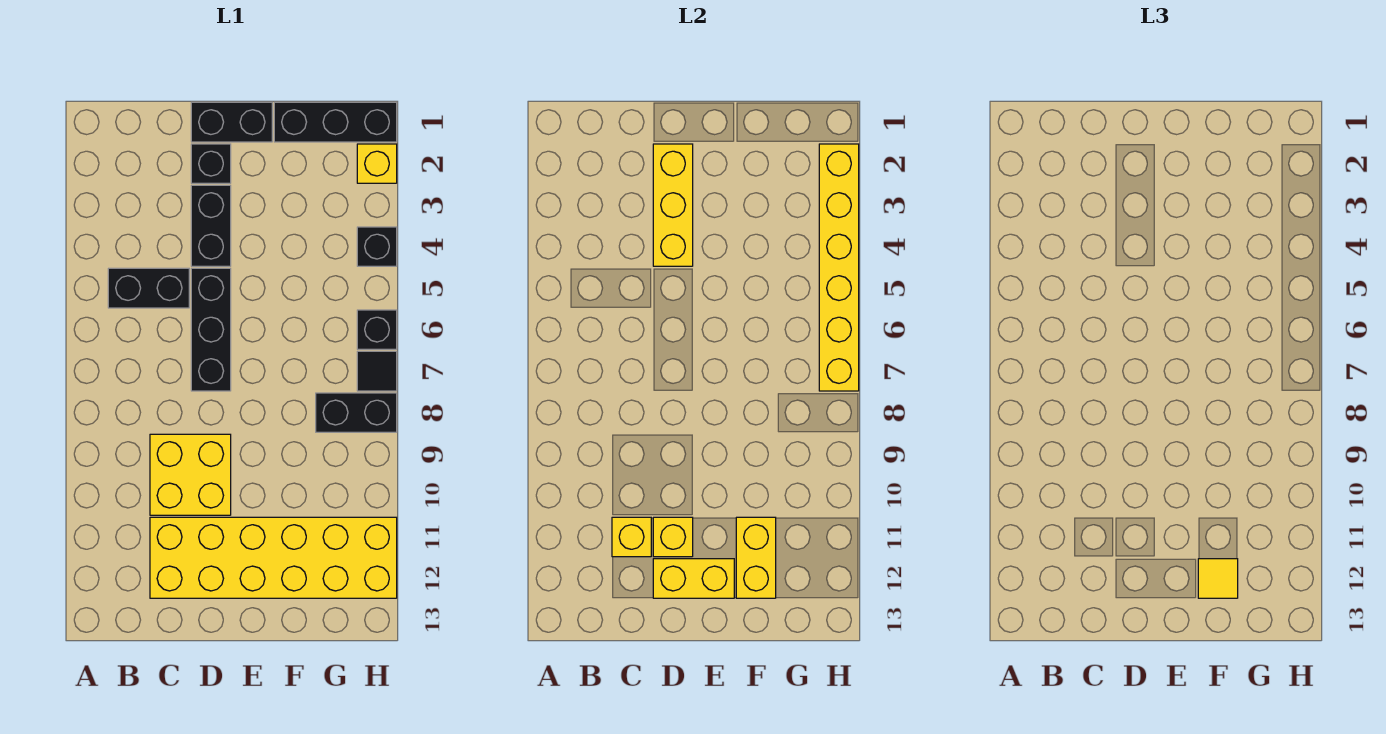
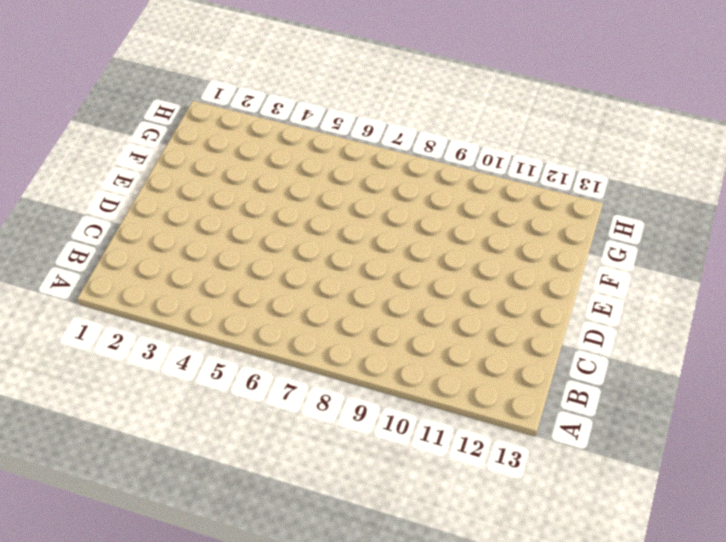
none -> black brick B5:C5 level 1
none -> yellow brick C9:D10 level 1
none -> yellow brick C11:H12 level 1

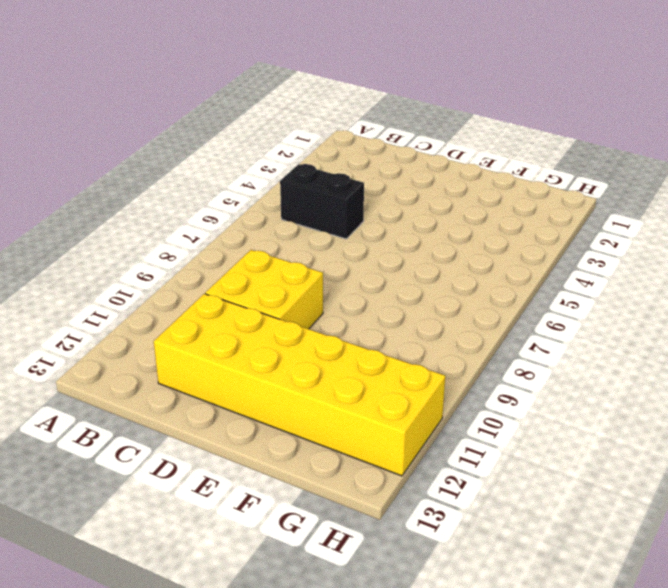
none -> black brick D1:E1 level 1
none -> black brick D2 level 1
none -> black brick D3:D4 level 1

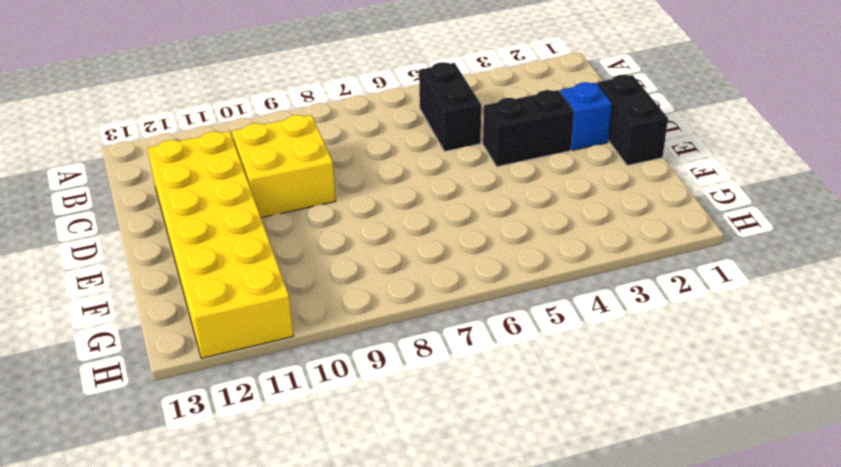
blue brick D2 level 1 -> black brick D2 level 1
none -> black brick D5:D7 level 1
none -> black brick F1:H1 level 1
none -> black brick G8:H8 level 1

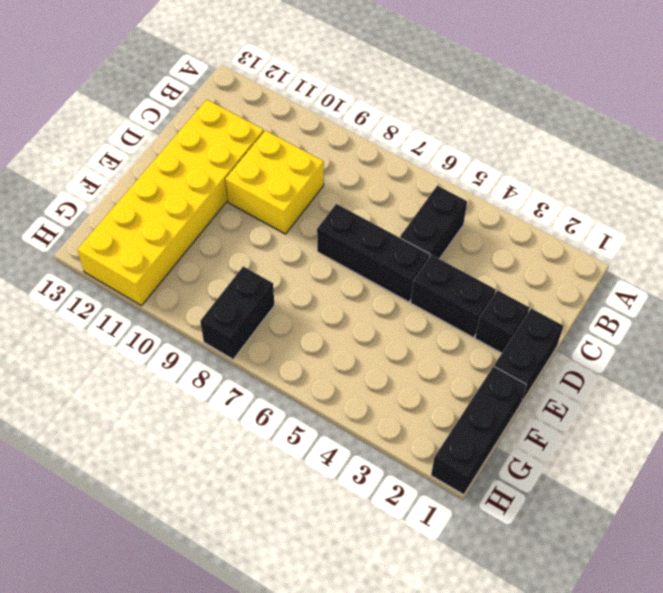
none -> yellow brick H2 level 1
none -> black brick H4 level 1
none -> black brick H6 level 1

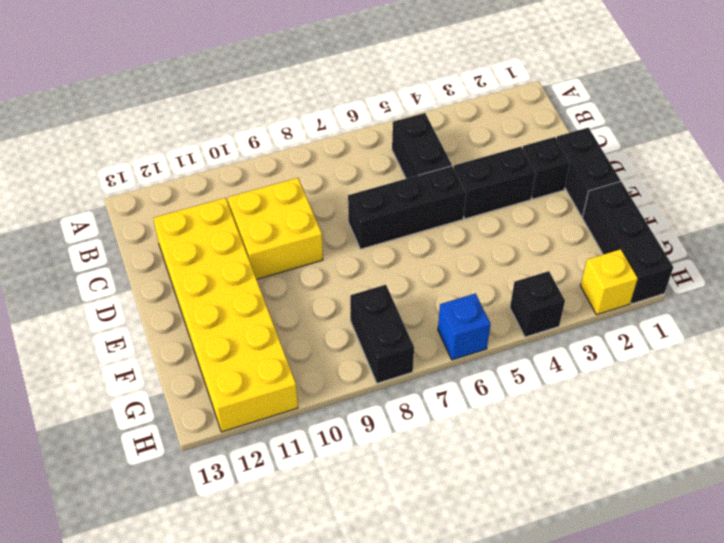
blue brick H6 level 1 -> black brick H6 level 1
none -> black tile H7 level 1
none -> yellow brick C11 level 2
none -> yellow brick D2:D4 level 2

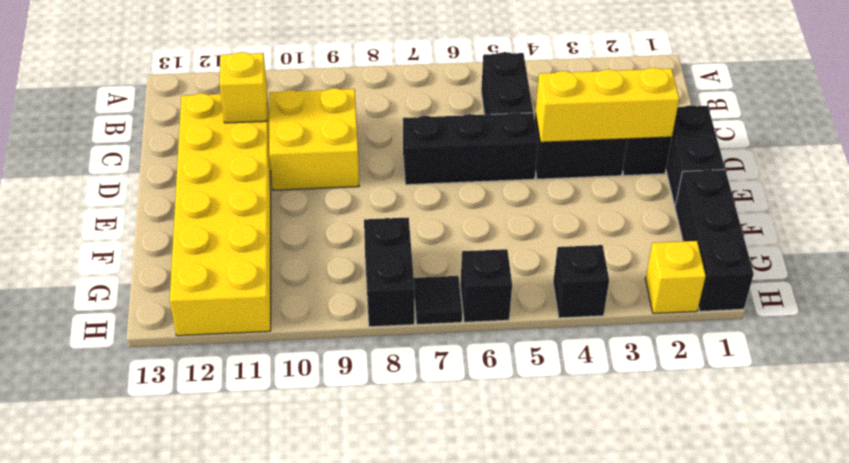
none -> yellow brick D11 level 2
none -> yellow brick D12:E12 level 2
none -> yellow brick F11:F12 level 2

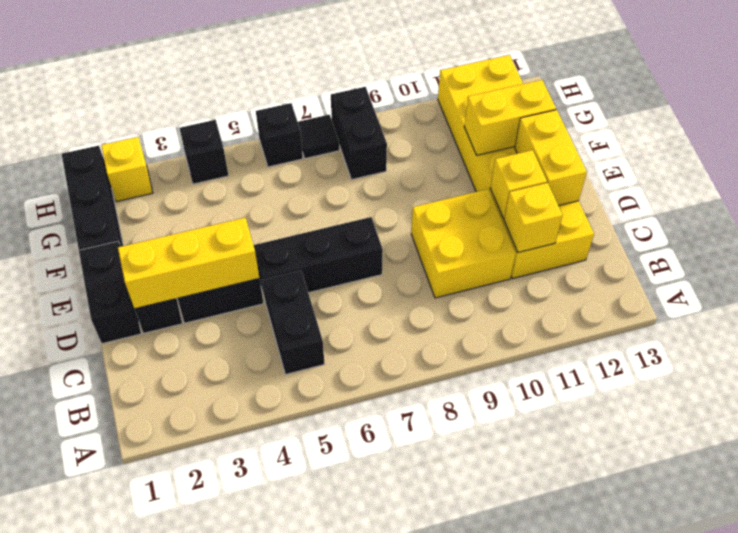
none -> yellow brick H2:H7 level 2
none -> yellow tile F12 level 3

